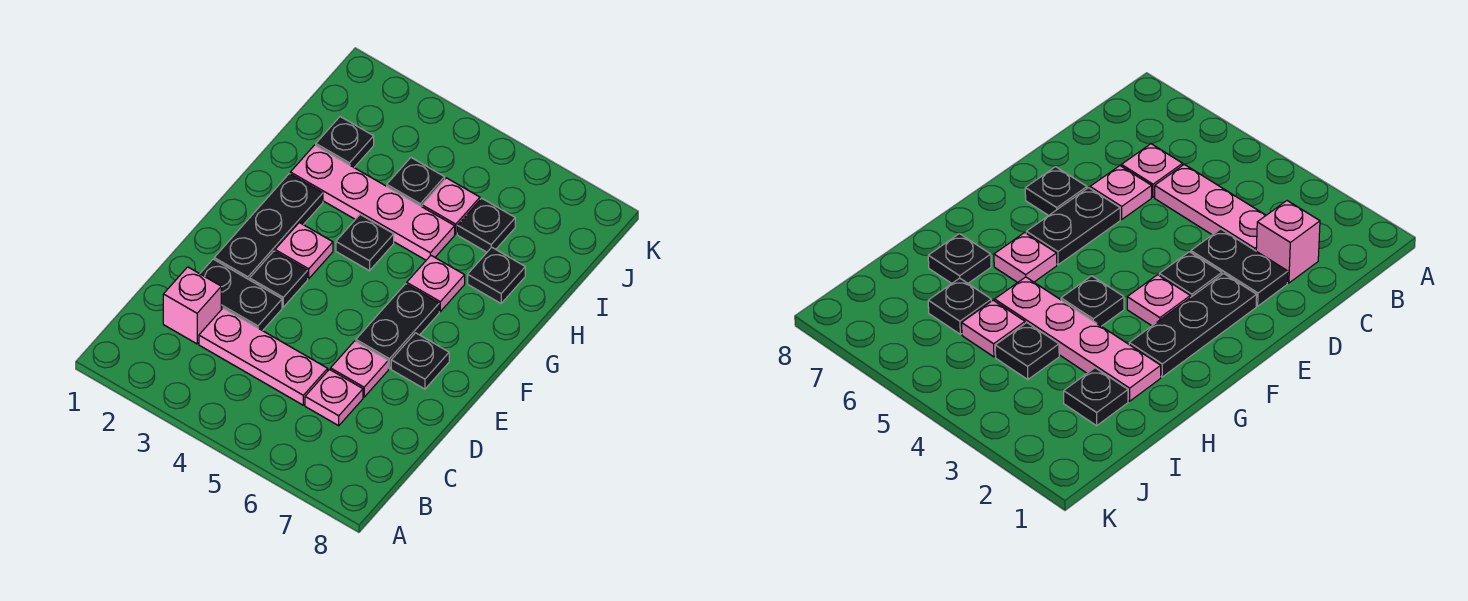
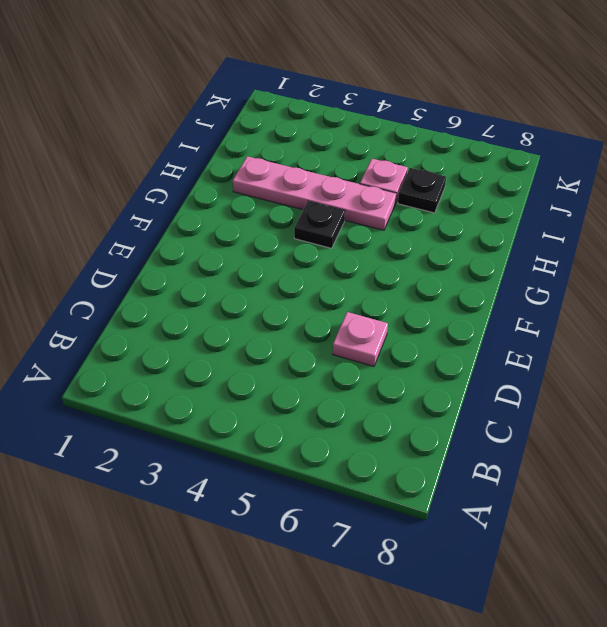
none -> pink brick C2 level 1
none -> pink plate C3:C5 level 1
none -> pink plate C6 level 1

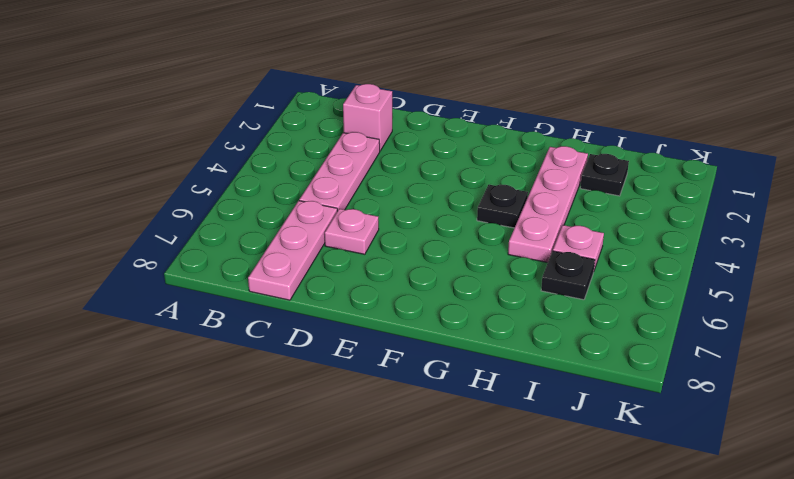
pink plate C6:C8 level 1 -> pink plate C6 level 1
none -> black plate D2:D3 level 1
none -> black plate E2:G2 level 1
none -> black plate E3 level 1

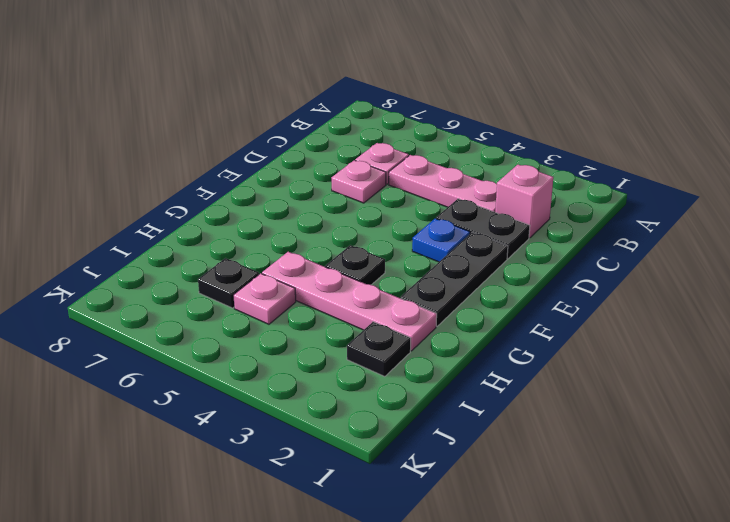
blue plate E3 level 1 -> black plate E3 level 1
none -> black plate E6:F6 level 1
none -> black plate E7 level 1
none -> pink plate F3 level 1

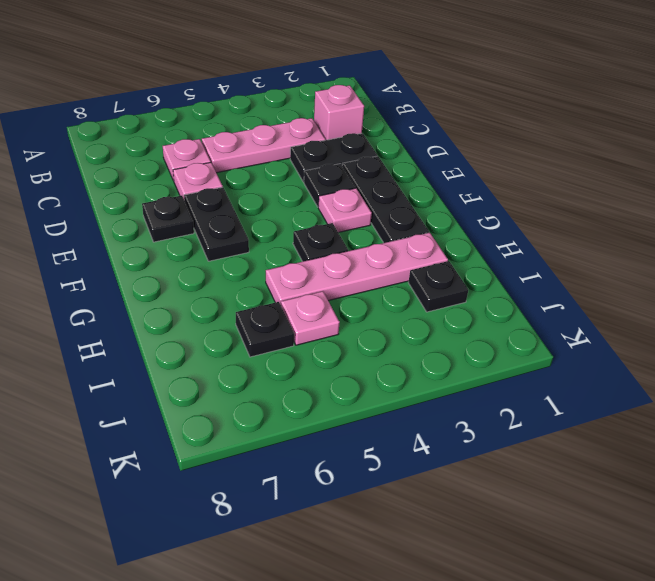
none -> pink plate G6 level 1
none -> black plate H7 level 1
none -> black plate I4 level 1

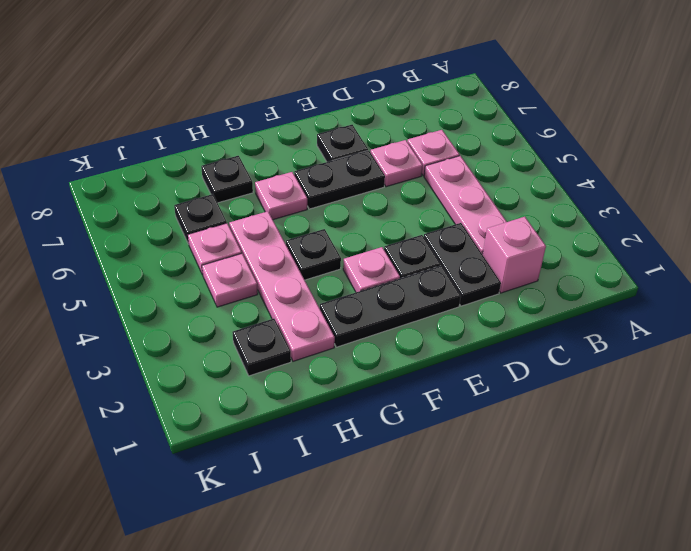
pink plate I4 level 1 -> black plate I4 level 1

